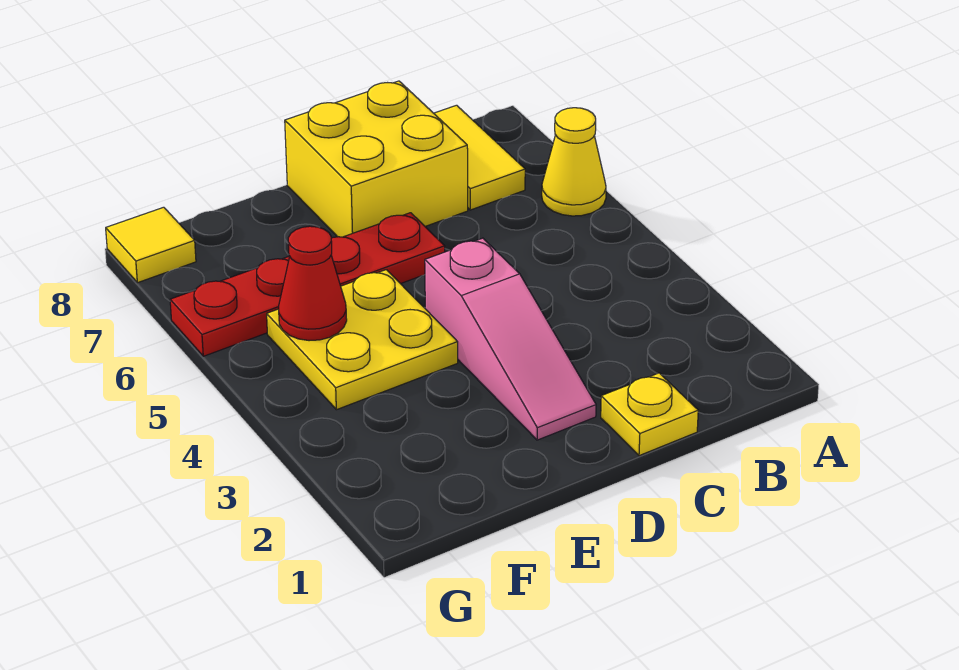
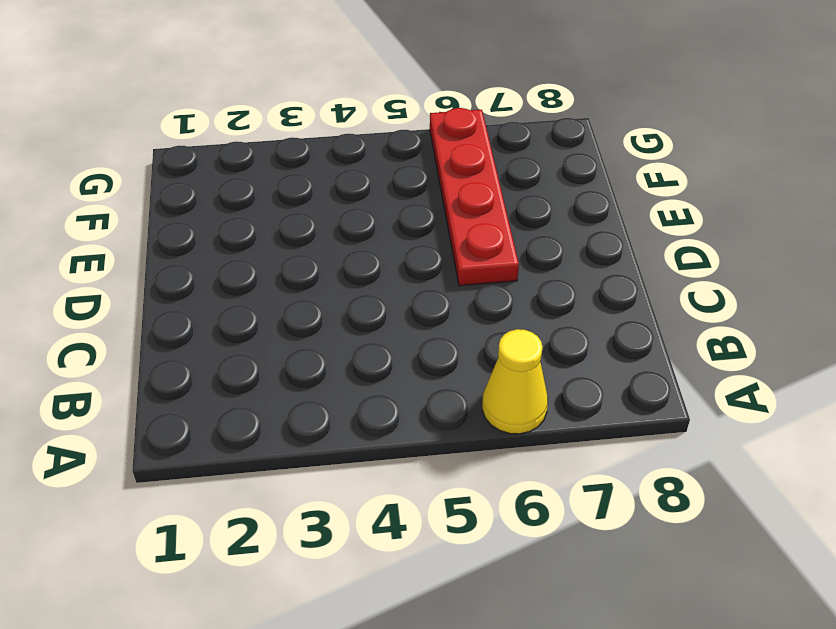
none -> yellow tile B7:B8 level 1
none -> yellow plate C1 level 1

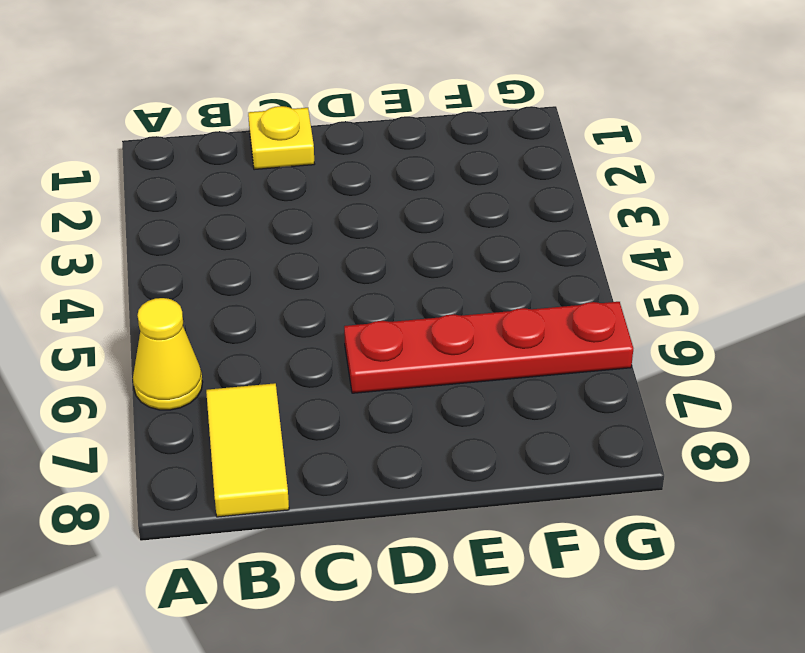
none -> yellow brick C7:D8 level 1
none -> pink slope D2:D4 level 1 top 4

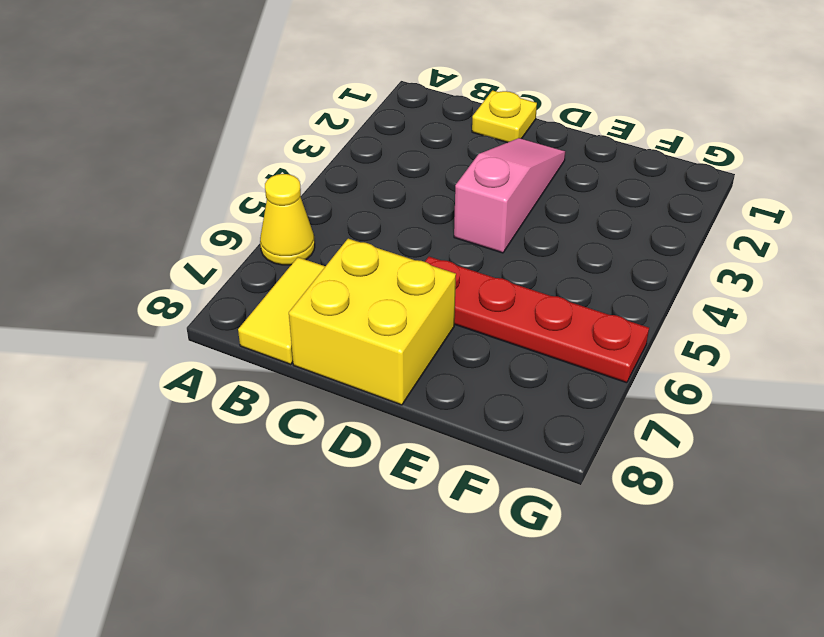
none -> yellow plate E4:F5 level 1
none -> yellow tile G8 level 1

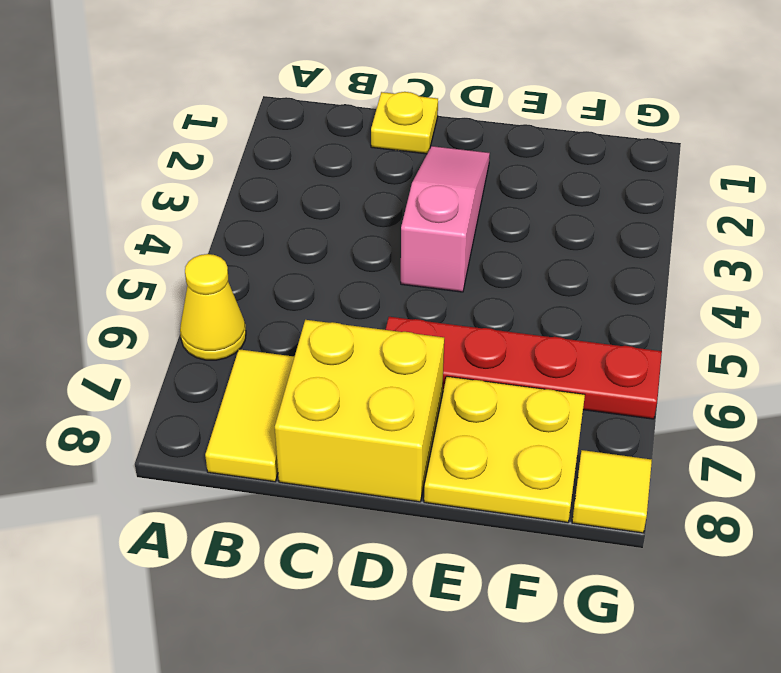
yellow plate E7:F8 level 1 -> yellow plate E4:F5 level 1
none -> red cone F5 level 2

